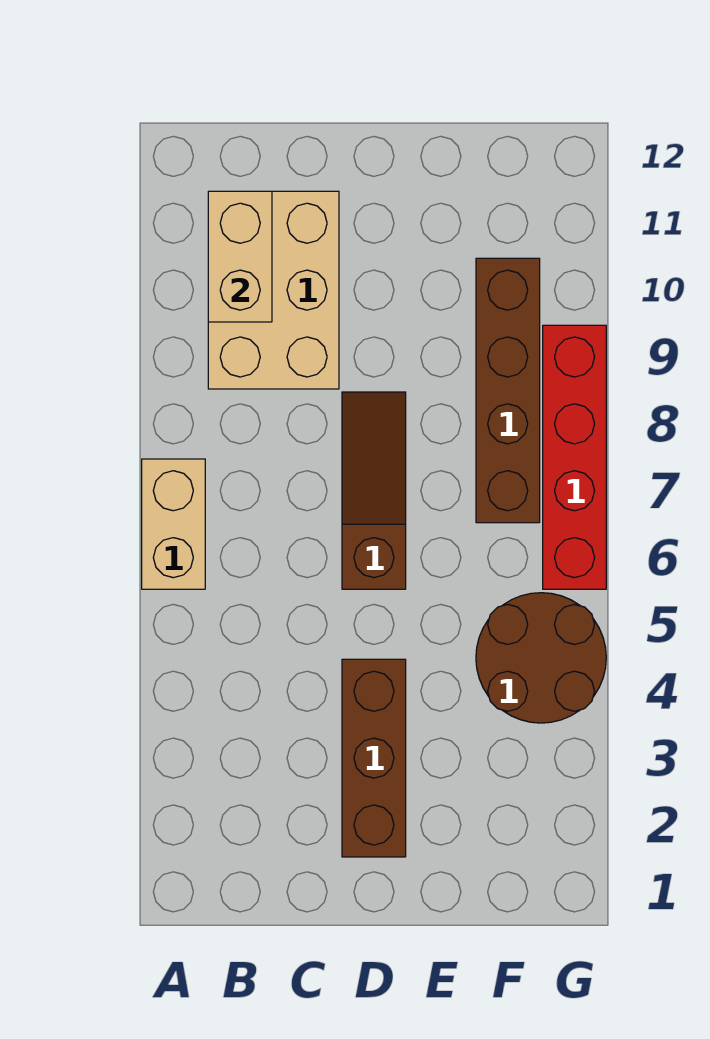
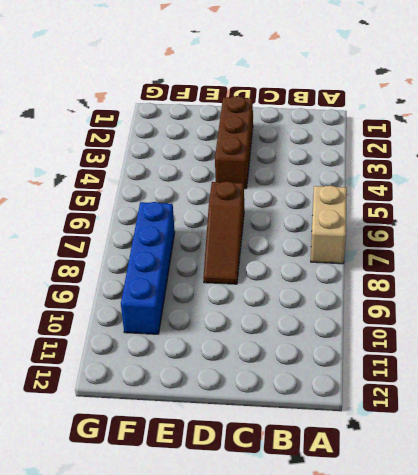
blue brick F7:F10 level 1 -> brown brick F7:F10 level 1
none -> tan brick B9:C11 level 1
none -> brown round brick F4:G5 level 1

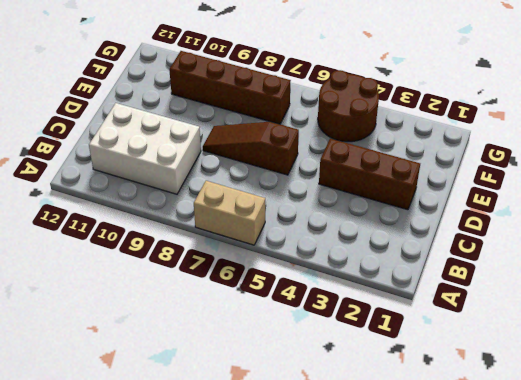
white brick B9:C11 level 1 -> tan brick B9:C11 level 1
none -> red brick G6:G9 level 1
none -> tan brick B10:B11 level 2

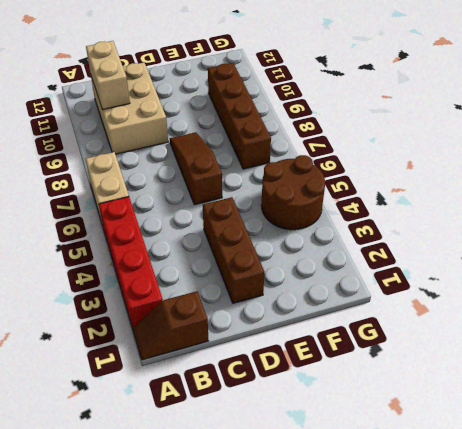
brown slope A1:B1 level 1 top B -> none
red brick A2:A5 level 1 -> red brick G6:G9 level 1

